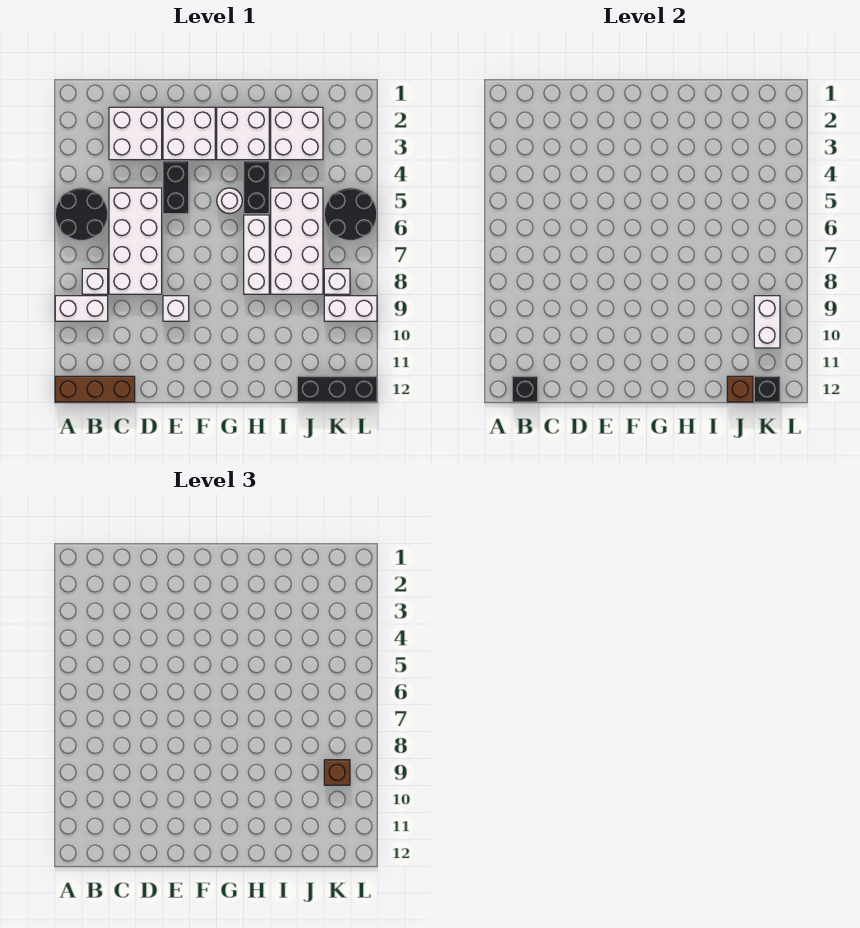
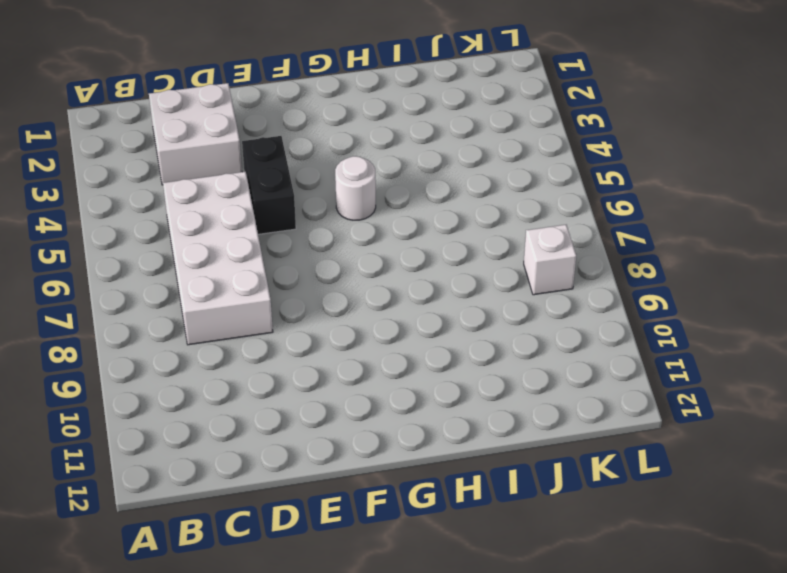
none -> black round brick A5:B6 level 1
none -> white brick A9:B9 level 1
none -> brown brick A12:C12 level 1

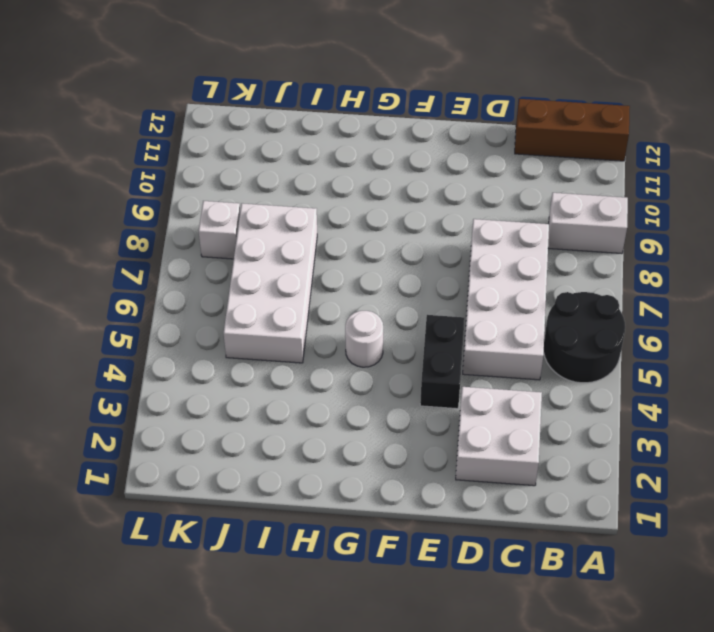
none -> white brick B8 level 1
none -> white brick E2:F3 level 1
none -> white brick E9 level 1

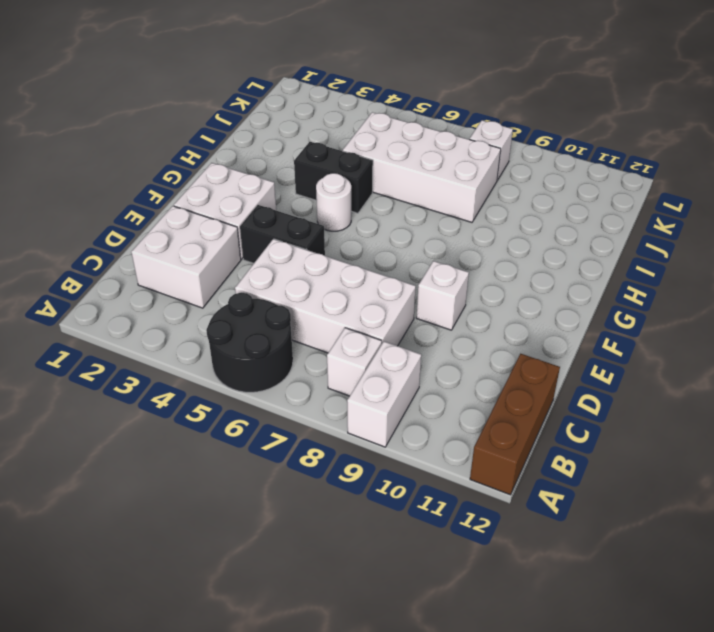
none -> white brick G2:H3 level 1
none -> white brick H6:H8 level 1
none -> white brick I2:J3 level 1

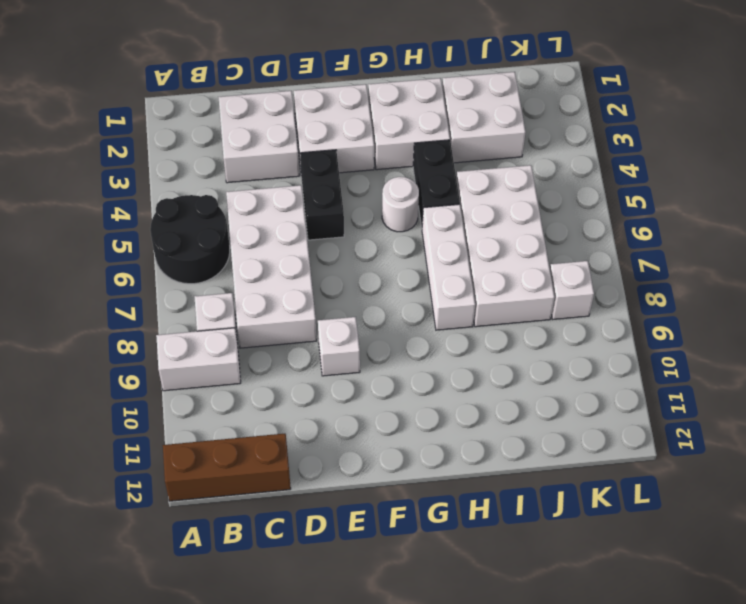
none -> black brick J12:L12 level 1
none -> black round brick K5:L6 level 1
none -> white brick K9:L9 level 1

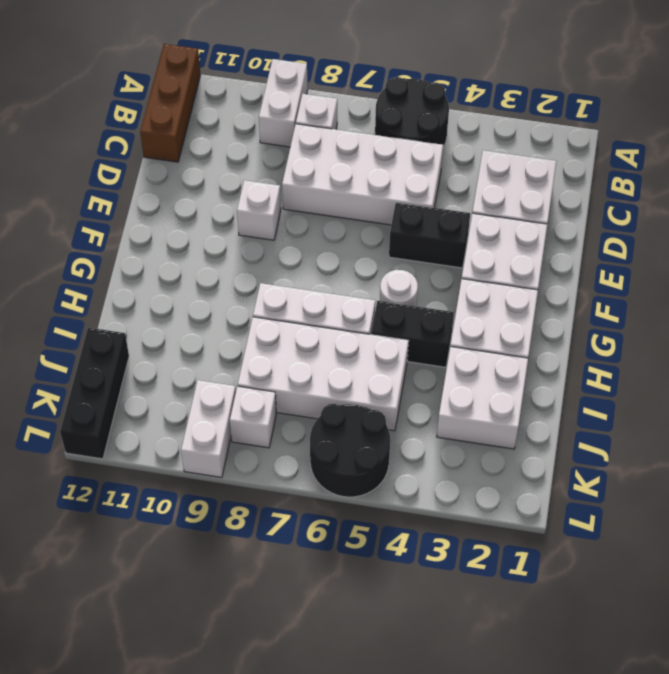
none -> black brick B12 level 2
none -> brown brick J12 level 2
none -> white brick K9:K10 level 2

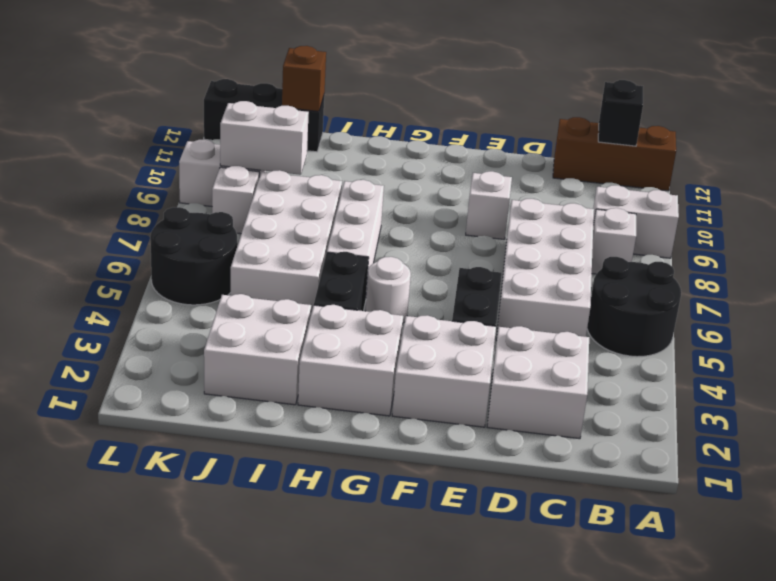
white brick J9:K9 level 2 -> white brick K9:K10 level 2
none -> black brick K12 level 2
none -> brown brick K9 level 3

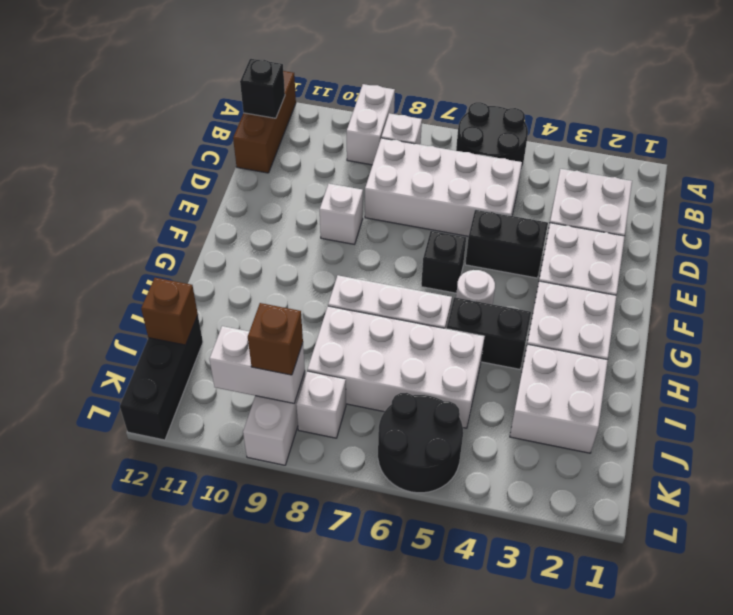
black brick F6 level 1 -> black brick K12 level 2

